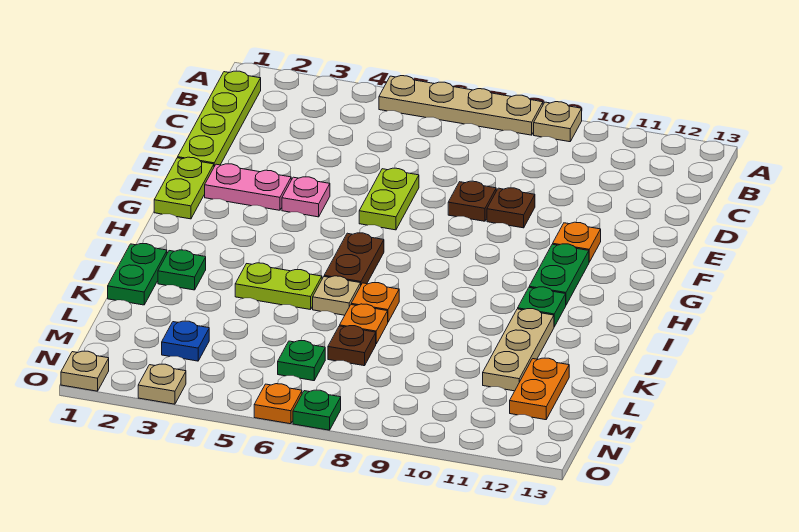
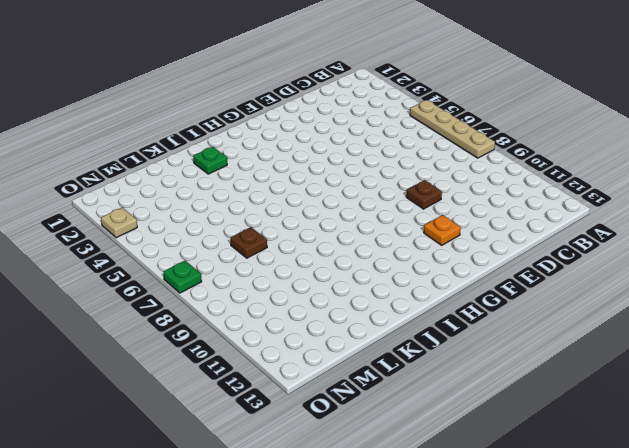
none -> tan plate A9 level 1
none -> lime plate B1:E1 level 1
none -> lime plate E6:F6 level 1

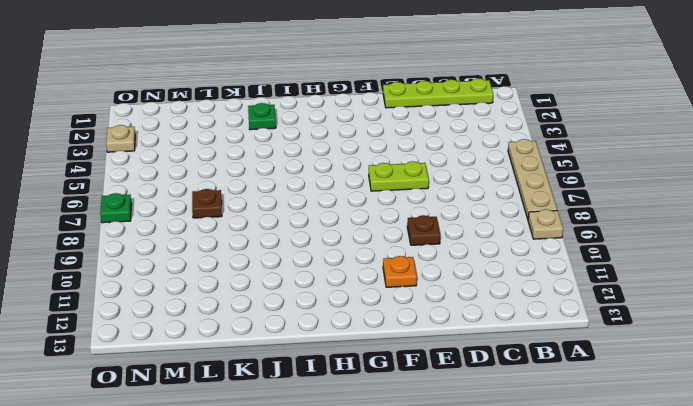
none -> brown plate E8 level 1
none -> lime plate F1:G1 level 1
none -> pink plate F2:F3 level 1

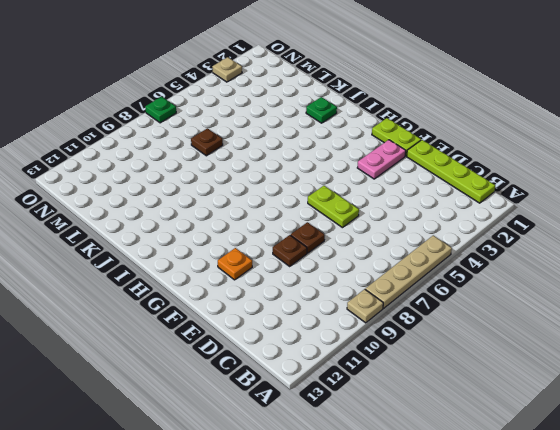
none -> pink plate F4 level 1
none -> green plate G11:H11 level 1
none -> brown plate H6:I6 level 1

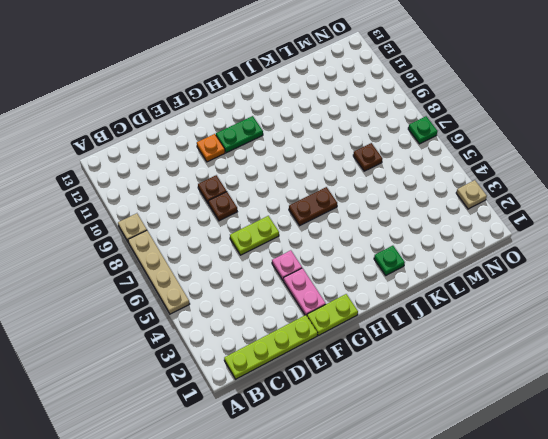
none -> green plate I11 level 1
none -> green plate J1:K1 level 1
none -> lime plate J4:J5 level 1

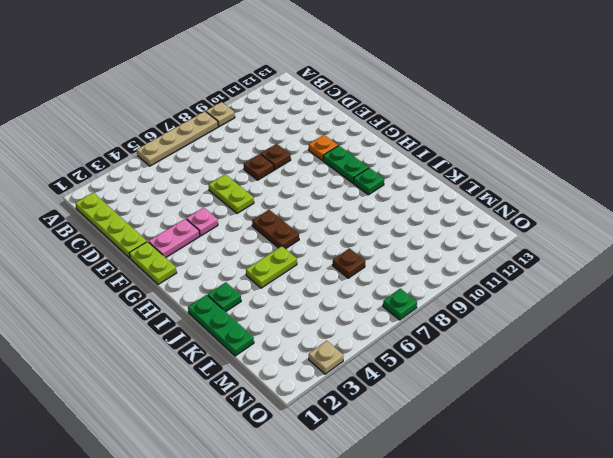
green plate J1:L1 level 1 -> green plate J1:K1 level 1
none -> tan plate J6 level 1
none -> orange plate J7 level 1
none -> tan plate J11:L11 level 1

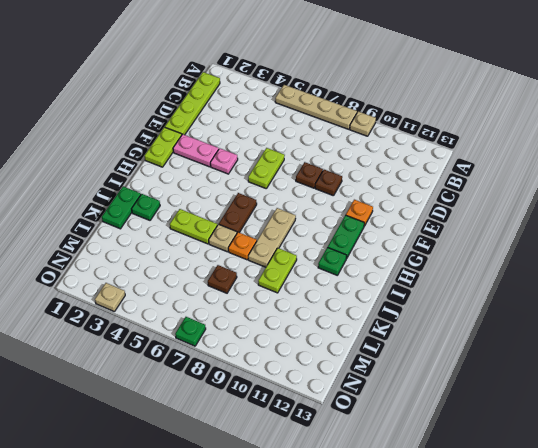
tan plate H8:J8 level 1 -> tan plate J11:L11 level 1
lime plate J9:K9 level 1 -> none
none -> orange plate K7 level 1
none -> orange plate L12:M12 level 1
none -> blue plate M3 level 1

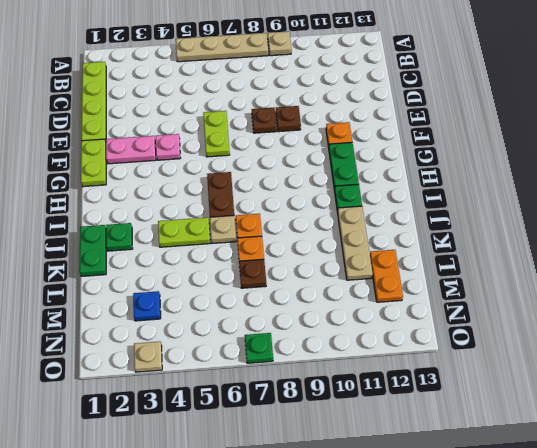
none -> green plate M6 level 1
none -> tan plate O1 level 1
none -> orange plate O6 level 1

